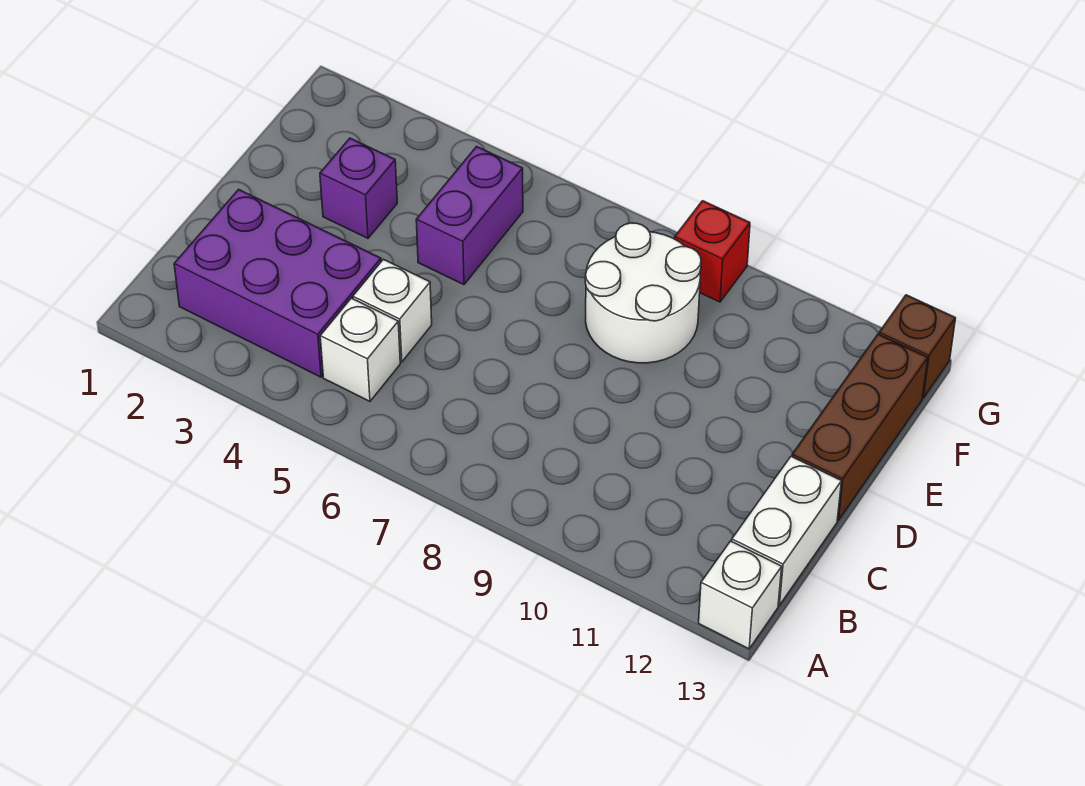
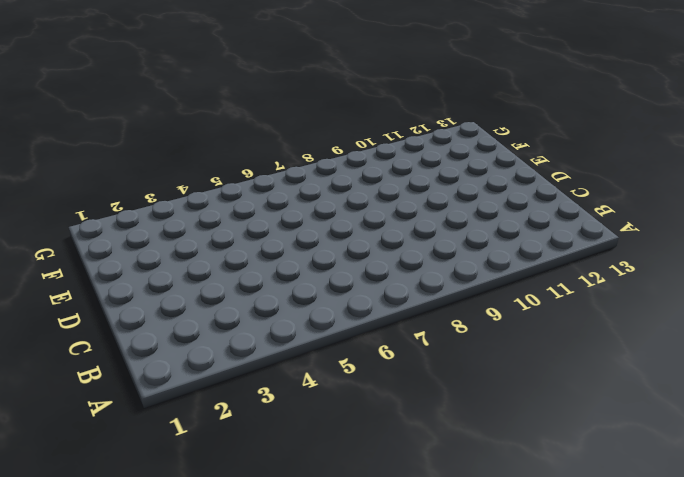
none -> white brick A13 level 1
none -> purple brick B2:C4 level 1

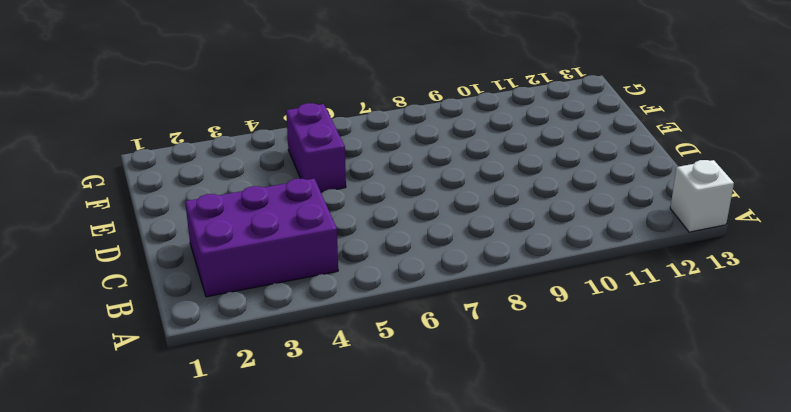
none -> white brick B5 level 1
none -> white brick B13:C13 level 1

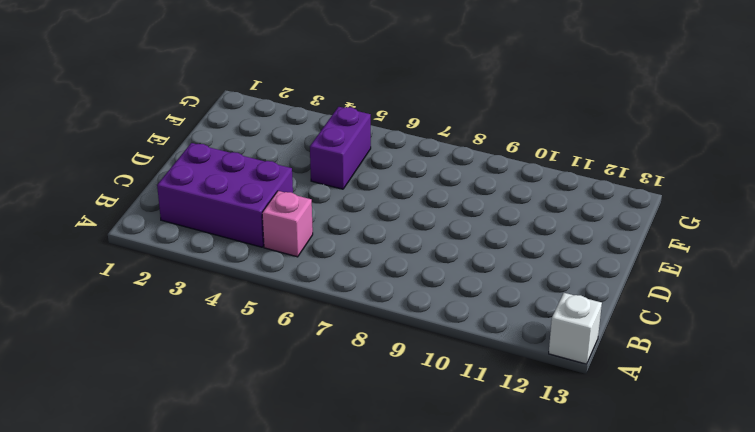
pink brick B5 level 1 -> white brick B5 level 1
none -> white brick B13:C13 level 1
none -> white brick C5 level 1

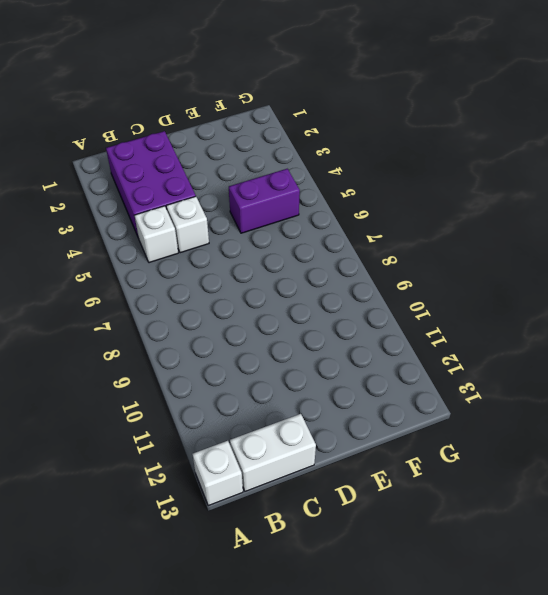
none -> brown brick D13:F13 level 1
none -> purple brick E3 level 1

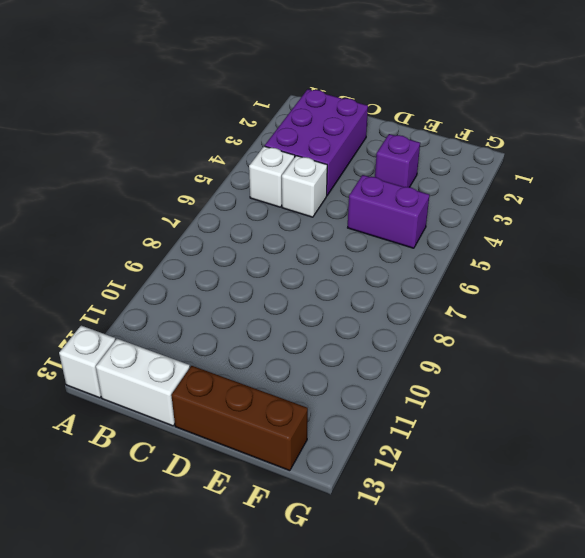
none -> white round brick E8:F9 level 1
none -> red brick G9 level 1

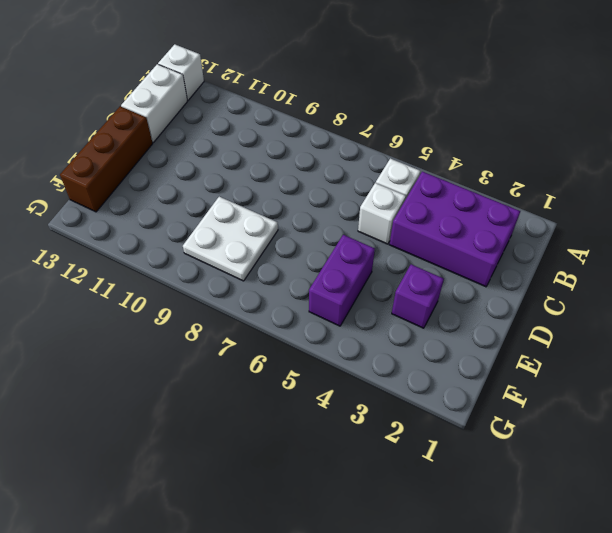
white plate E8:F9 level 1 -> white round brick E8:F9 level 1
none -> red brick G9 level 1
none -> brown brick G13 level 1

